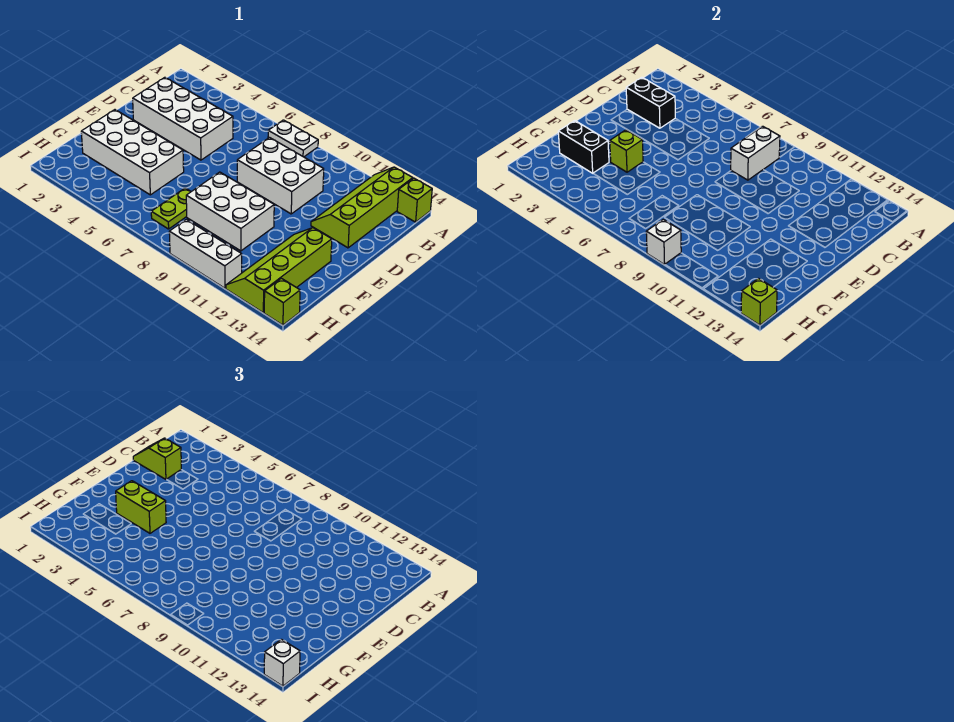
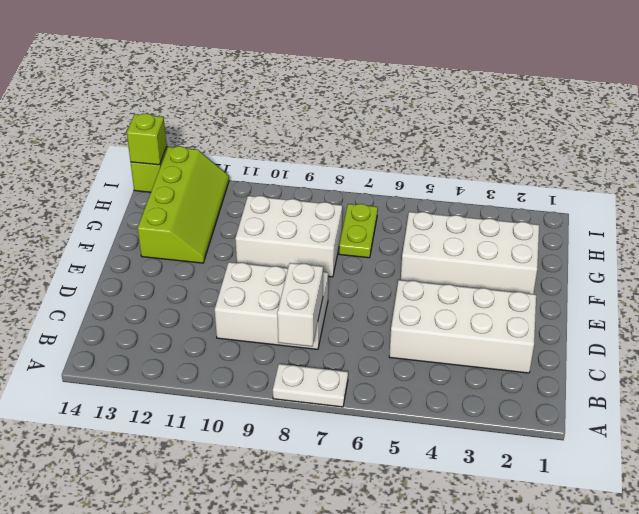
none -> lime slope A12:D13 level 1 top 13
none -> lime brick A14 level 1
none -> white brick I9:I11 level 1

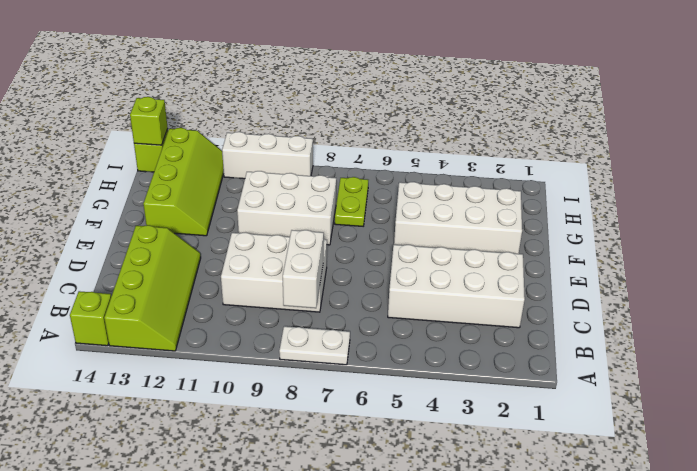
none -> black brick C2:C3 level 2
none -> lime brick F4 level 2
none -> black brick G2:G3 level 2

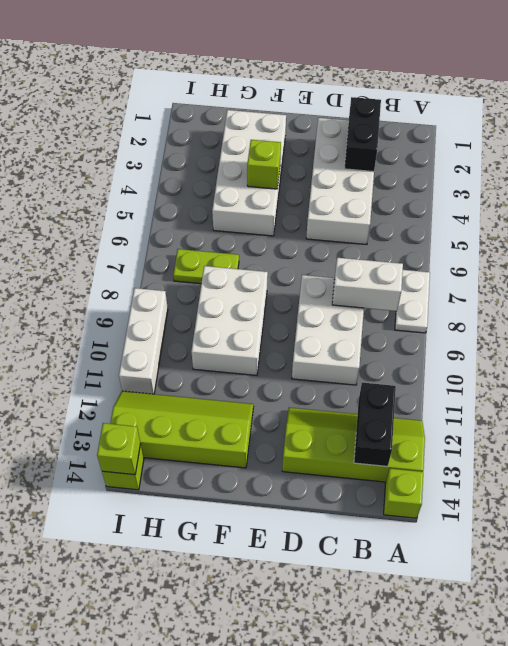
black brick B12:B13 level 2 -> black brick G2:G3 level 2
none -> white brick I9 level 2
none -> lime slope C1:C2 level 3 top 2
none -> lime brick F3:F4 level 3

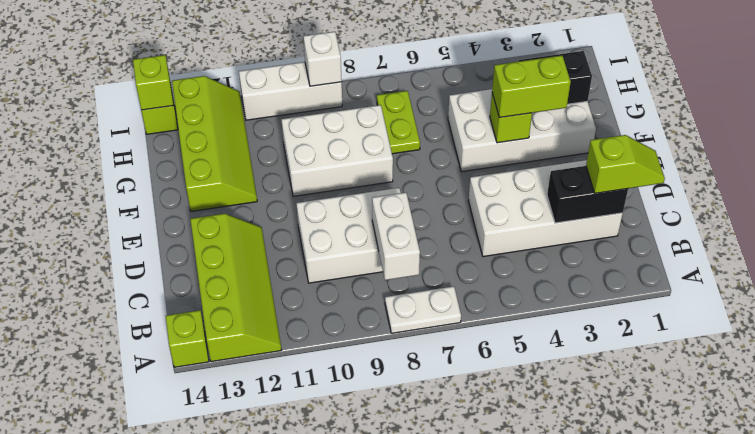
none -> white brick I14 level 3

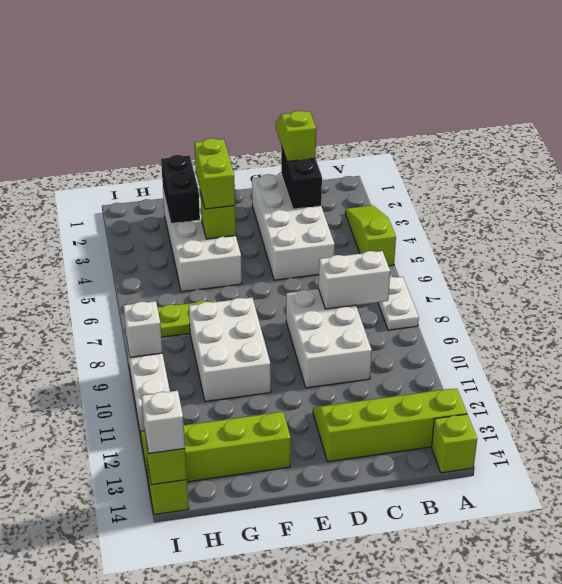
lime slope A3:A5 level 1 top 5 -> none

